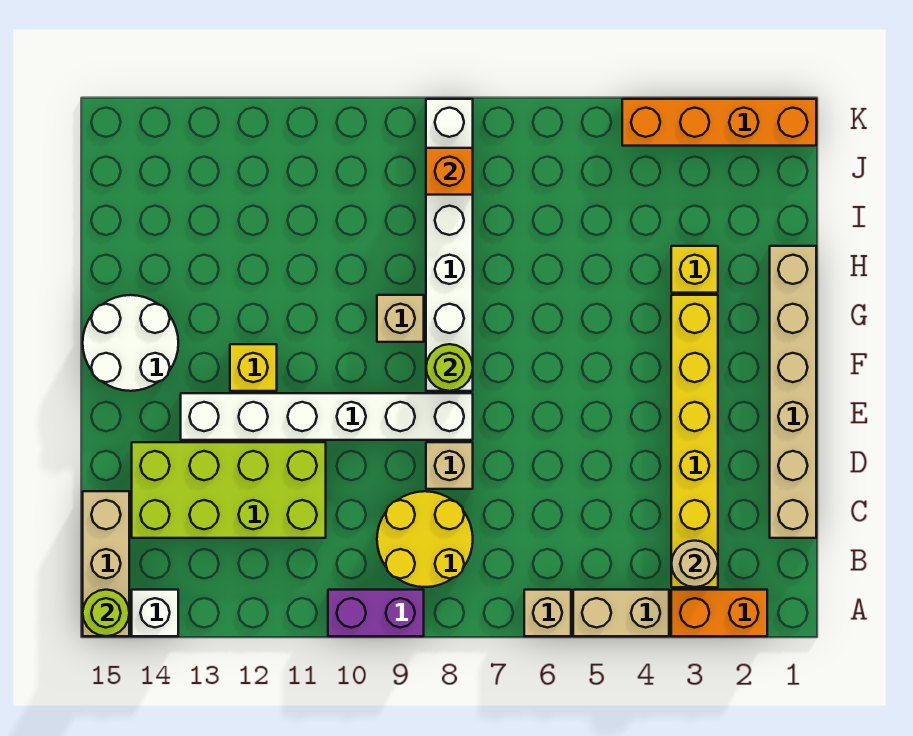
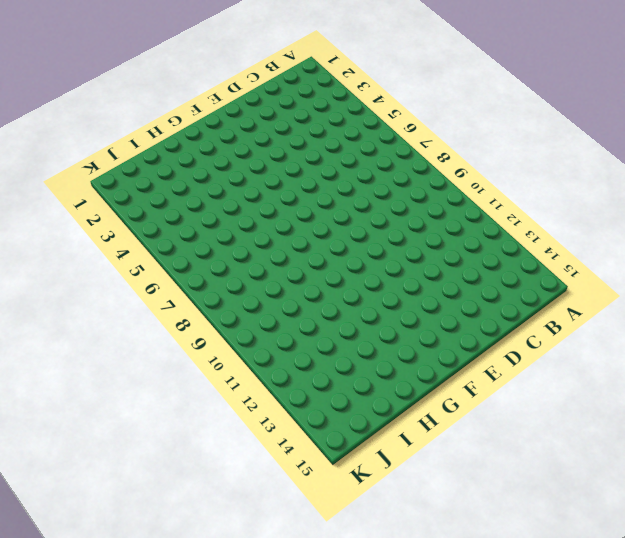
none -> orange brick A2:A3 level 1
none -> tan brick A4:A5 level 1
none -> tan brick A6 level 1

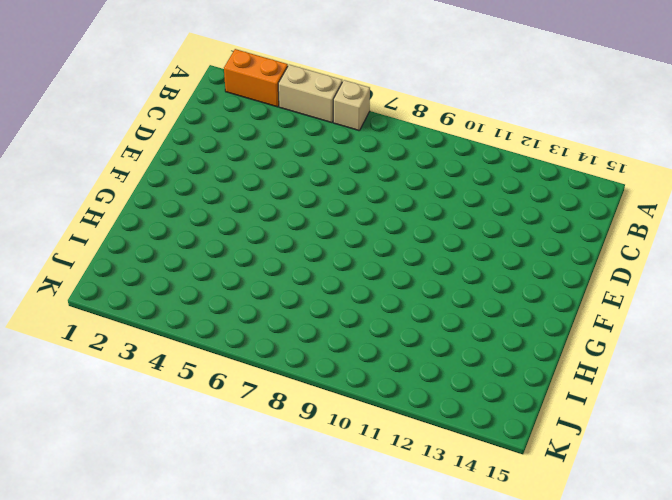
none -> purple brick A9:A10 level 1
none -> white brick A14 level 1
none -> tan brick A15:C15 level 1

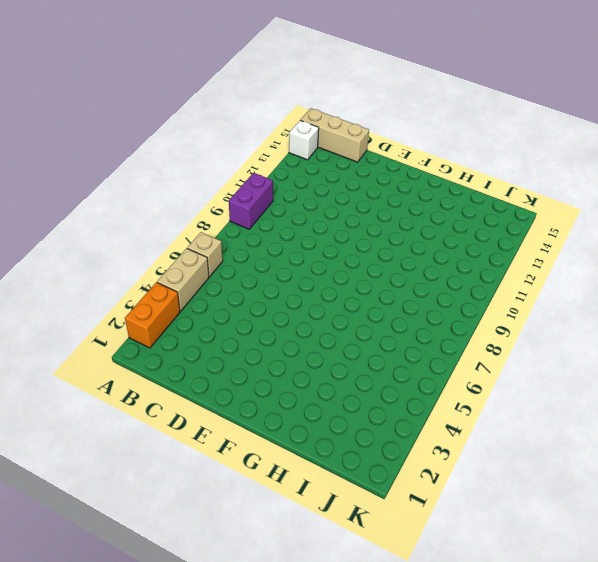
none -> yellow brick B3:G3 level 1
none -> yellow round brick B8:C9 level 1
none -> tan brick C1:H1 level 1

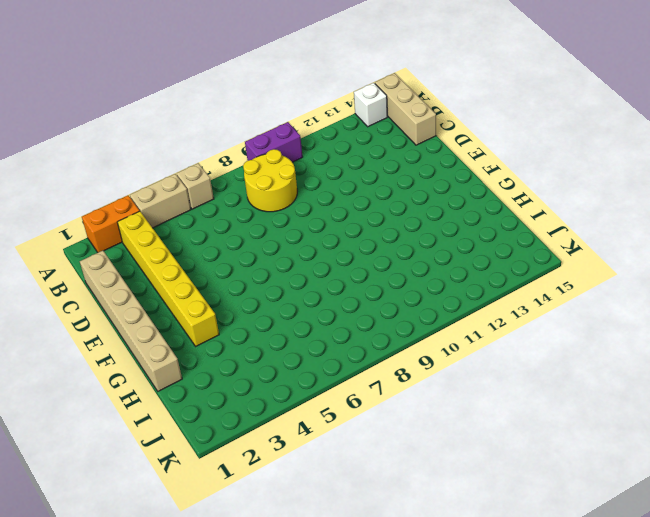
none -> lime brick C11:D14 level 1
none -> tan brick D8 level 1
none -> white brick E8:E13 level 1

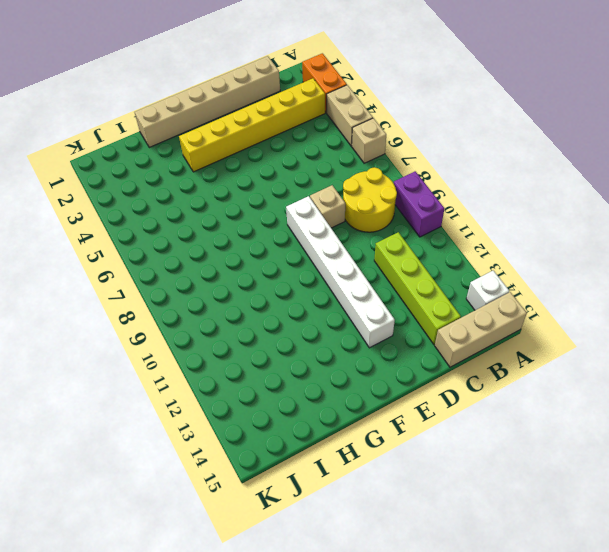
lime brick C11:C14 level 1 -> lime brick C11:D14 level 1
none -> white brick F8:K8 level 1
none -> yellow brick F12 level 1
none -> white round brick F14:G15 level 1

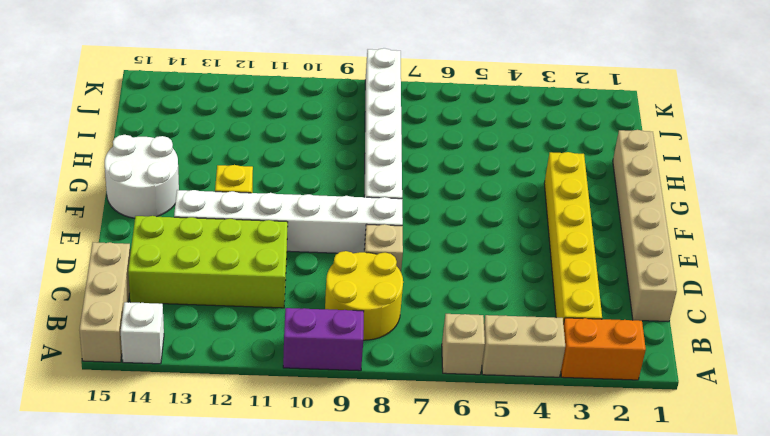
none -> tan brick G9 level 1
none -> yellow brick H3 level 1
none -> orange brick K1:K4 level 1

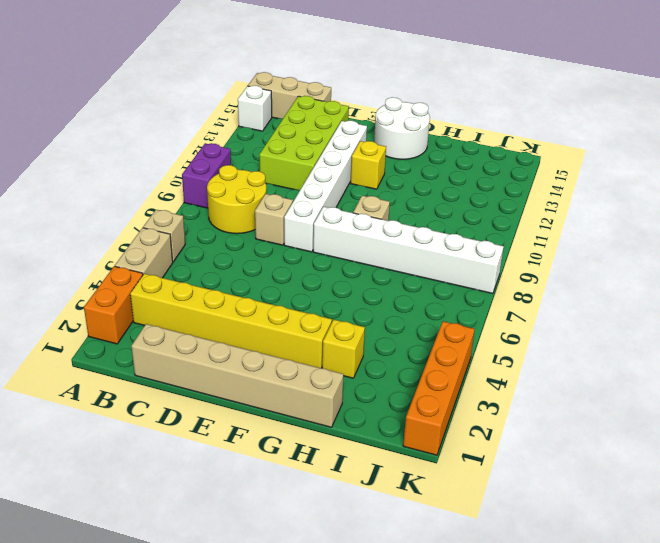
none -> lime round brick A15 level 2
none -> tan round brick B3 level 2
none -> lime round brick F8 level 2

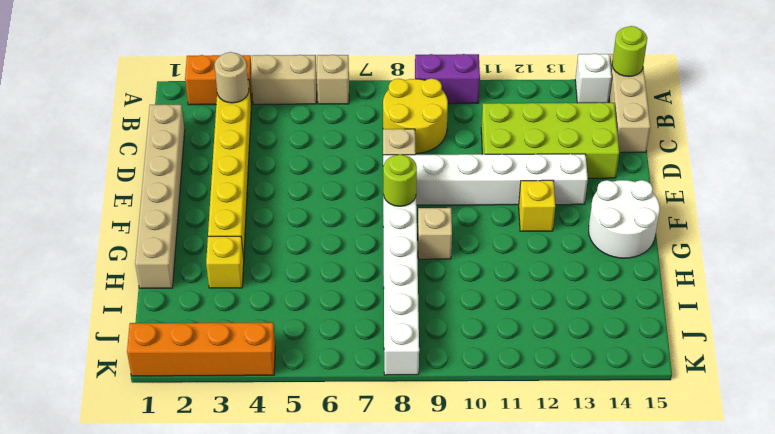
none -> orange brick J8 level 2

